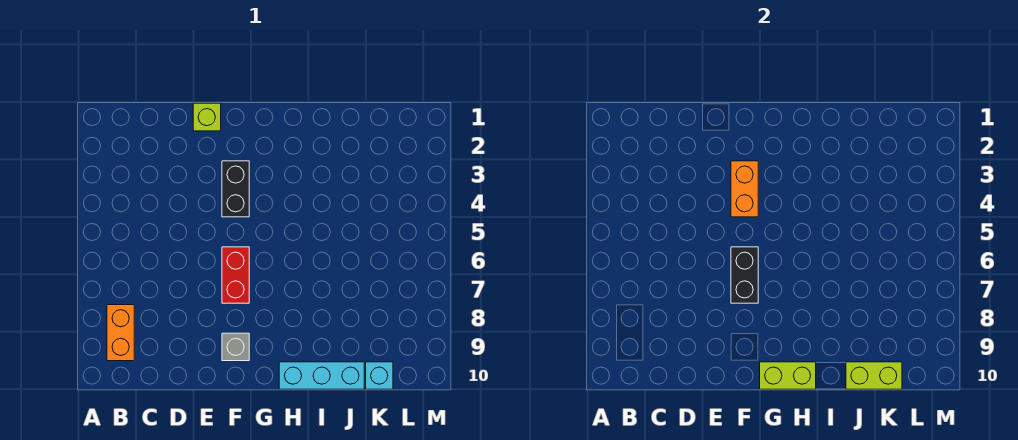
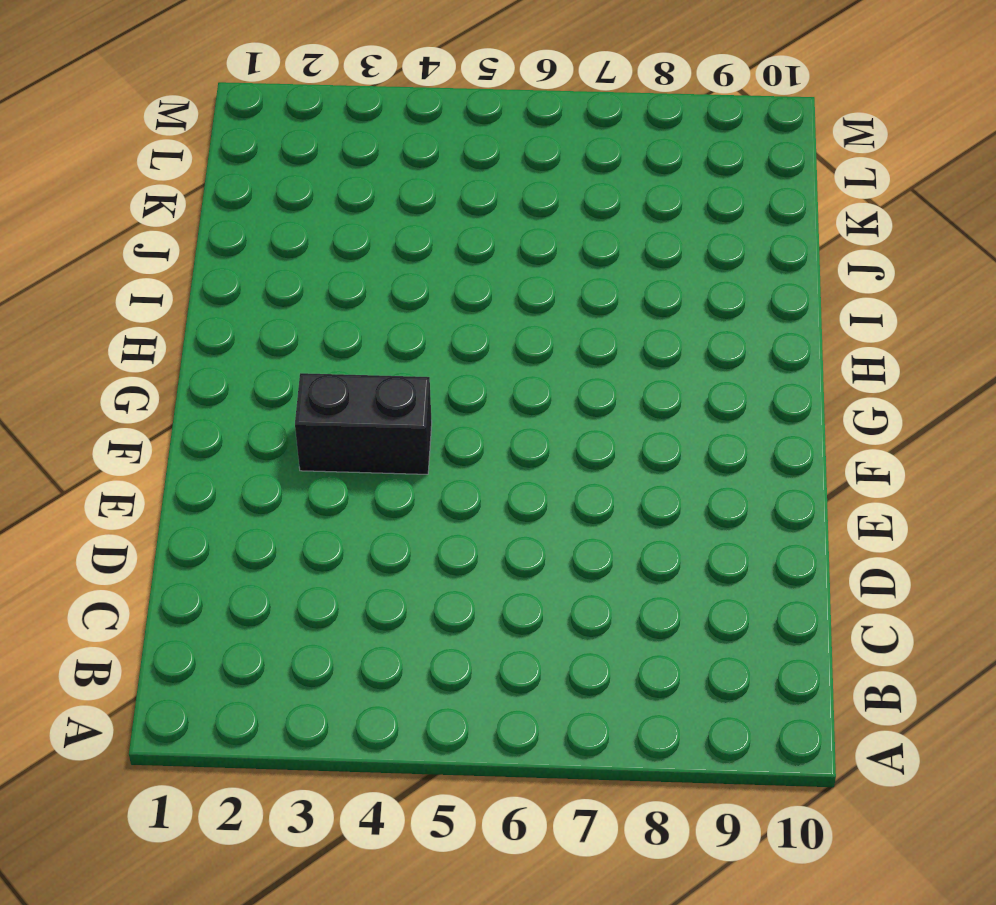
none -> orange brick B8:B9 level 1
none -> lime brick E1 level 1

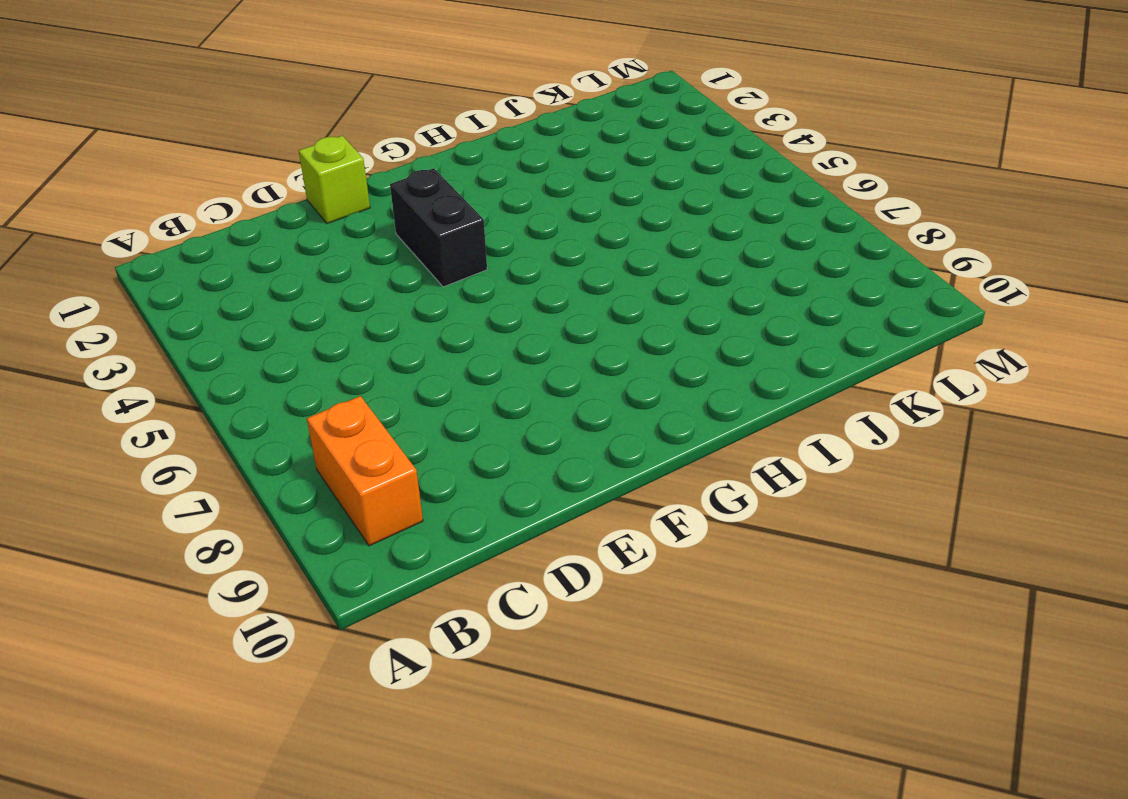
none -> red brick F6:F7 level 1
none -> grey brick F9 level 1

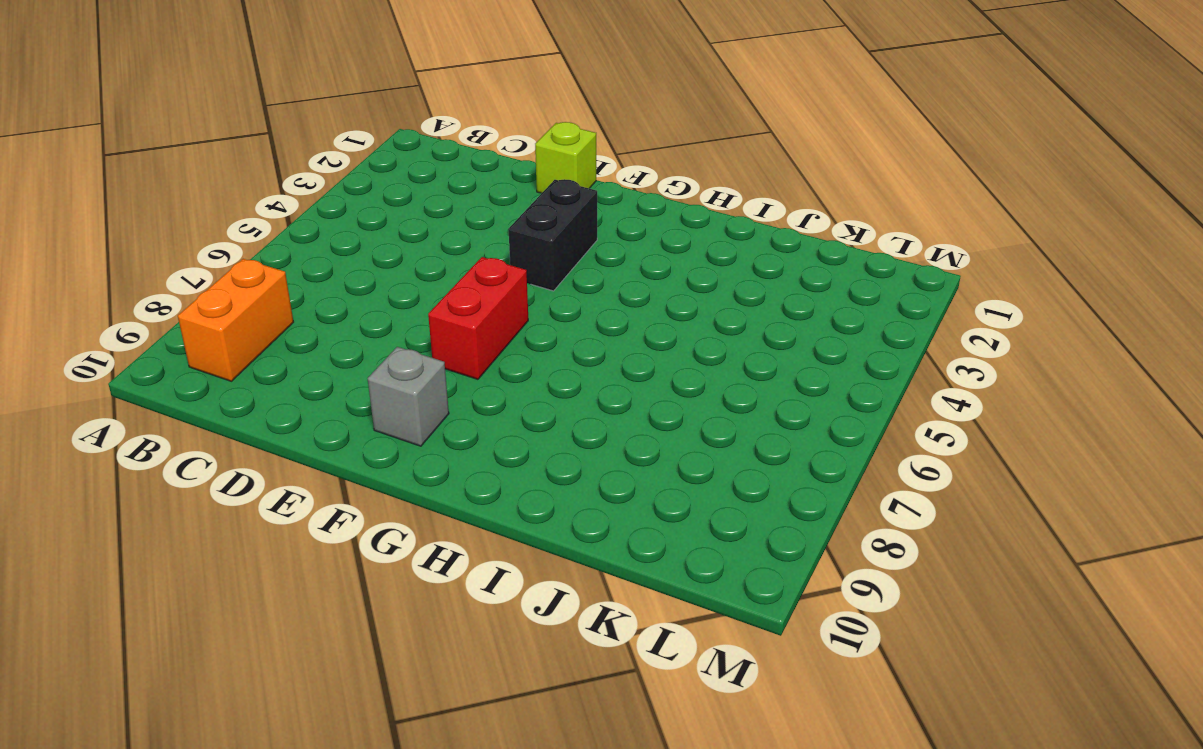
none -> cyan brick H10:J10 level 1
none -> cyan brick K10 level 1

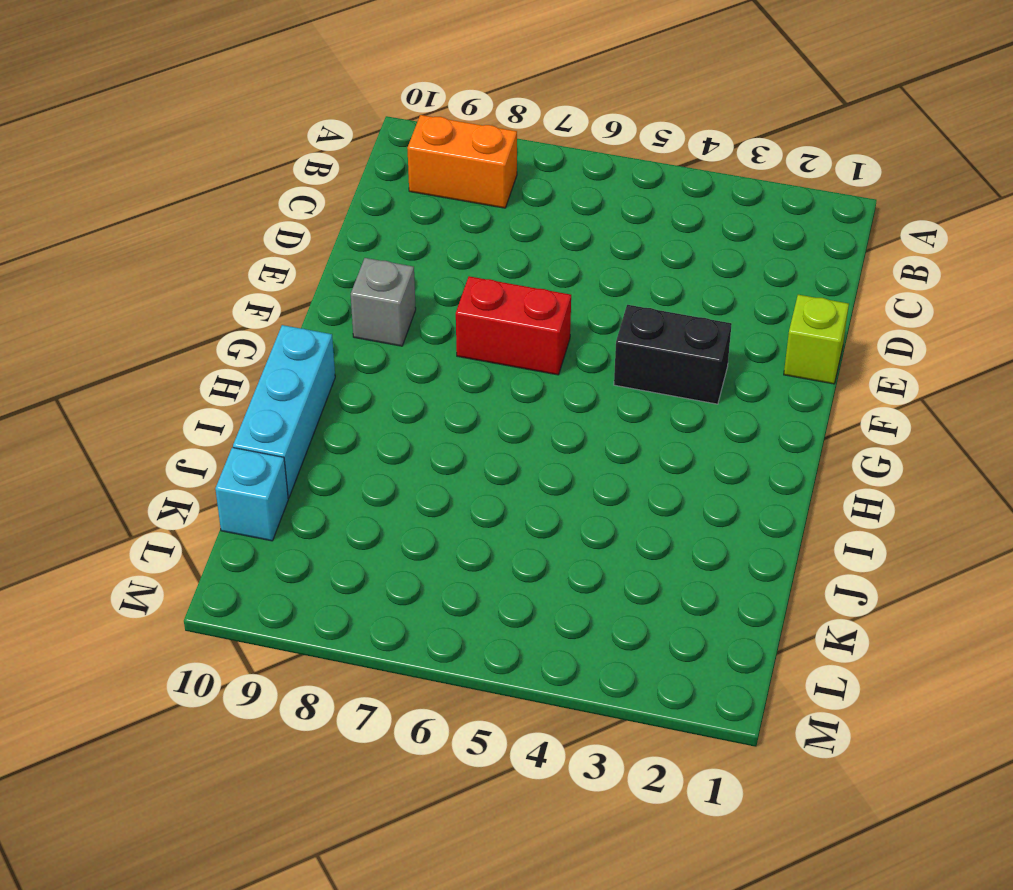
none -> orange brick F3:F4 level 2
none -> black brick F6:F7 level 2

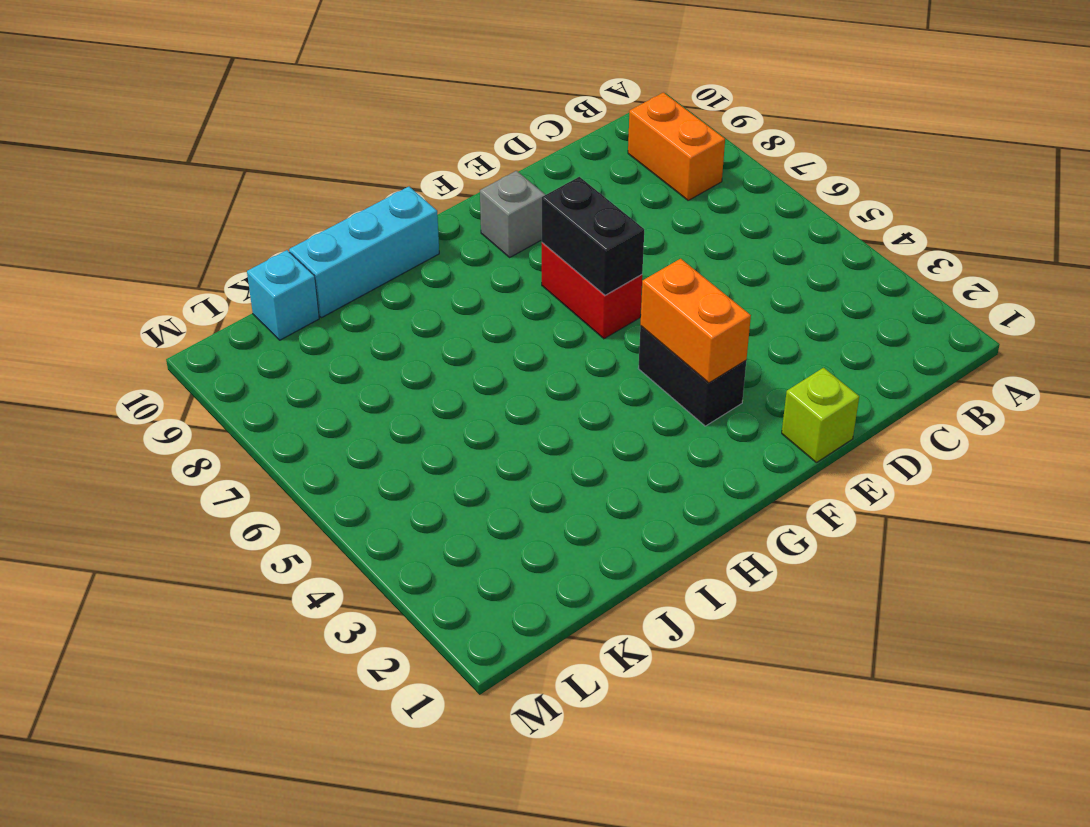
none -> lime brick G10:H10 level 2
none -> lime brick J10:K10 level 2

